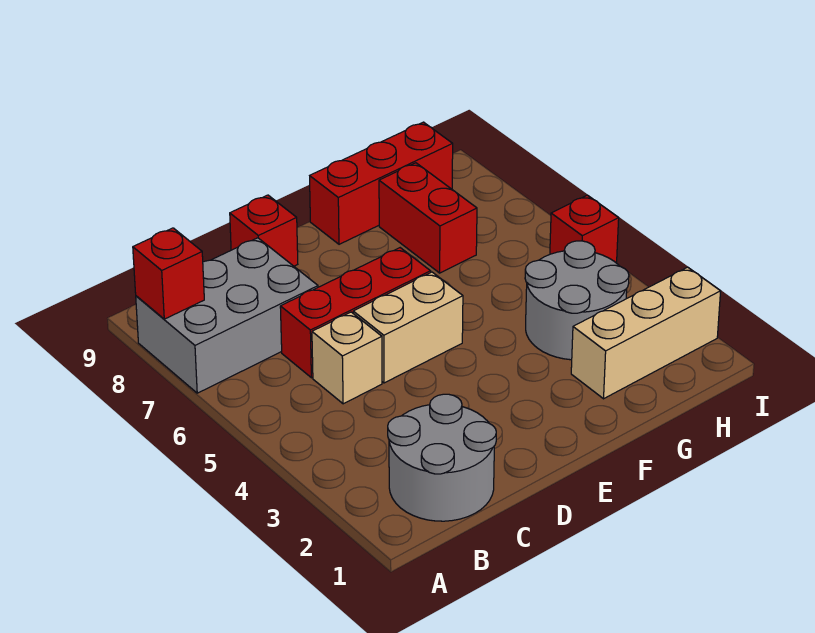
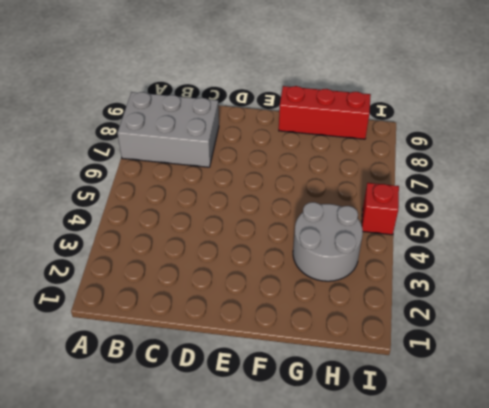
none -> grey round brick B1:C2 level 1
none -> tan brick C5 level 1
none -> red brick C6:E6 level 1

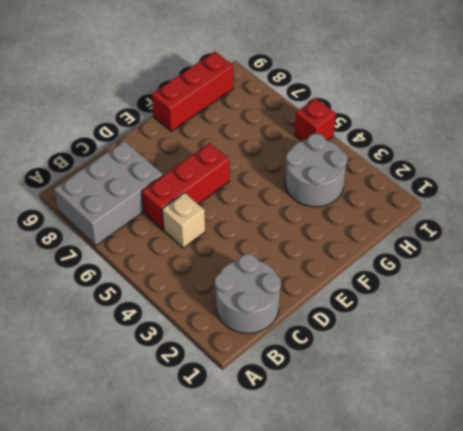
none -> tan brick D5:E5 level 1
none -> red brick D9 level 1
none -> tan brick G2:I2 level 1

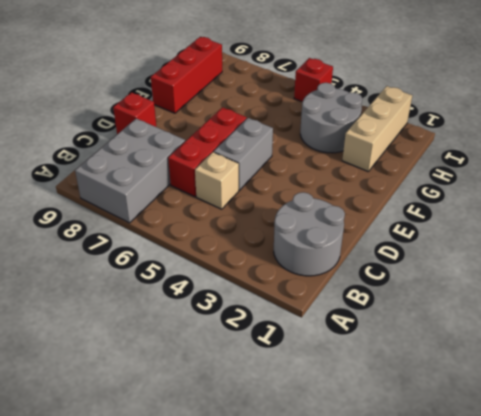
grey brick D5:E5 level 1 -> tan brick D5:E5 level 1
none -> red brick G7:G8 level 1
none -> red brick A8 level 2

